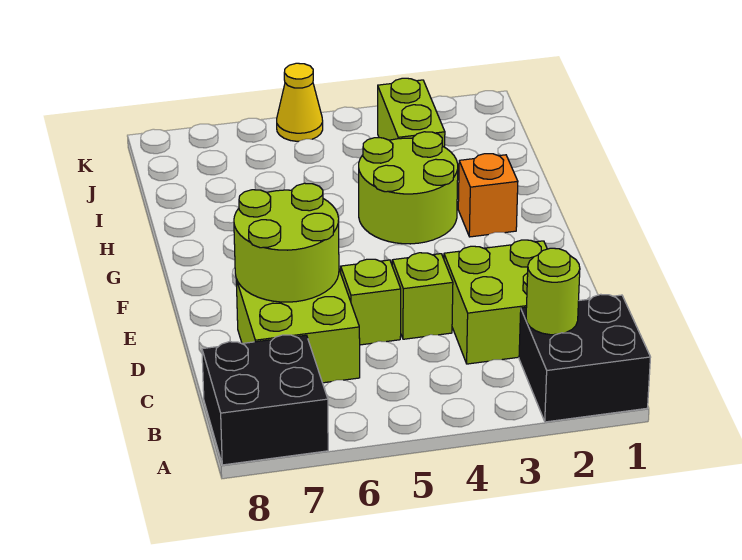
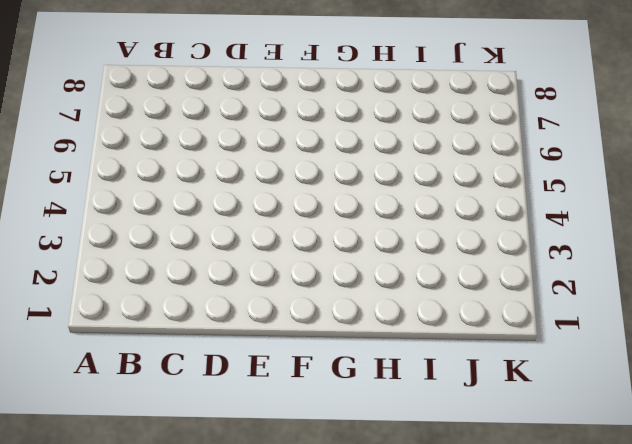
none -> black brick A1:B2 level 1
none -> black brick A7:B8 level 1
none -> lime brick C2:D3 level 1

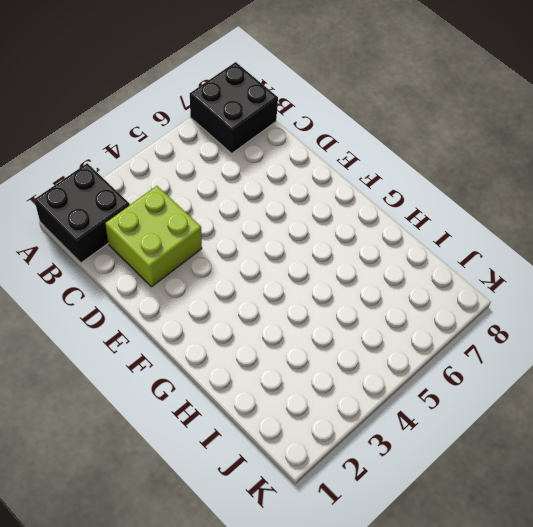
none -> lime brick C6:D7 level 1
none -> lime brick D4 level 1
none -> lime brick D5 level 1

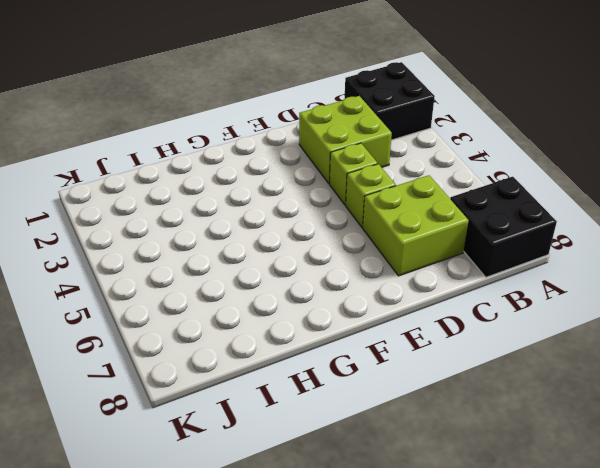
none -> orange brick G2 level 1
none -> lime round brick G3:H4 level 1
none -> lime brick I3:J3 level 1

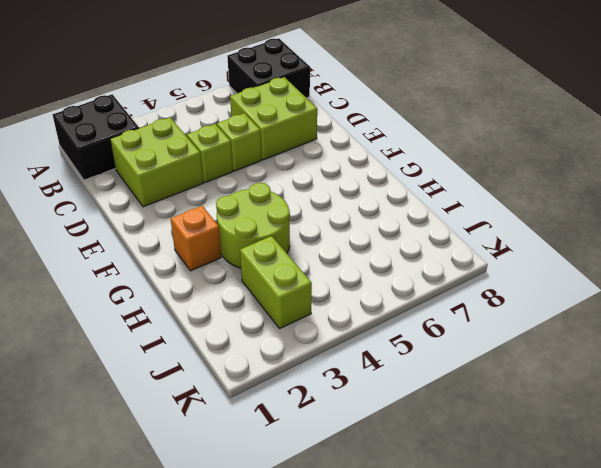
none -> yellow cone K5 level 1
none -> lime round brick B2 level 2
none -> lime round brick D6:E7 level 2

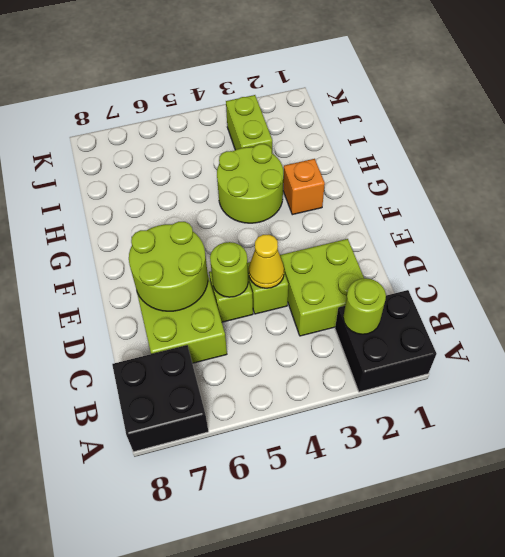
yellow cone D4 level 2 -> yellow cone K5 level 1
lime round brick D5 level 2 -> none

